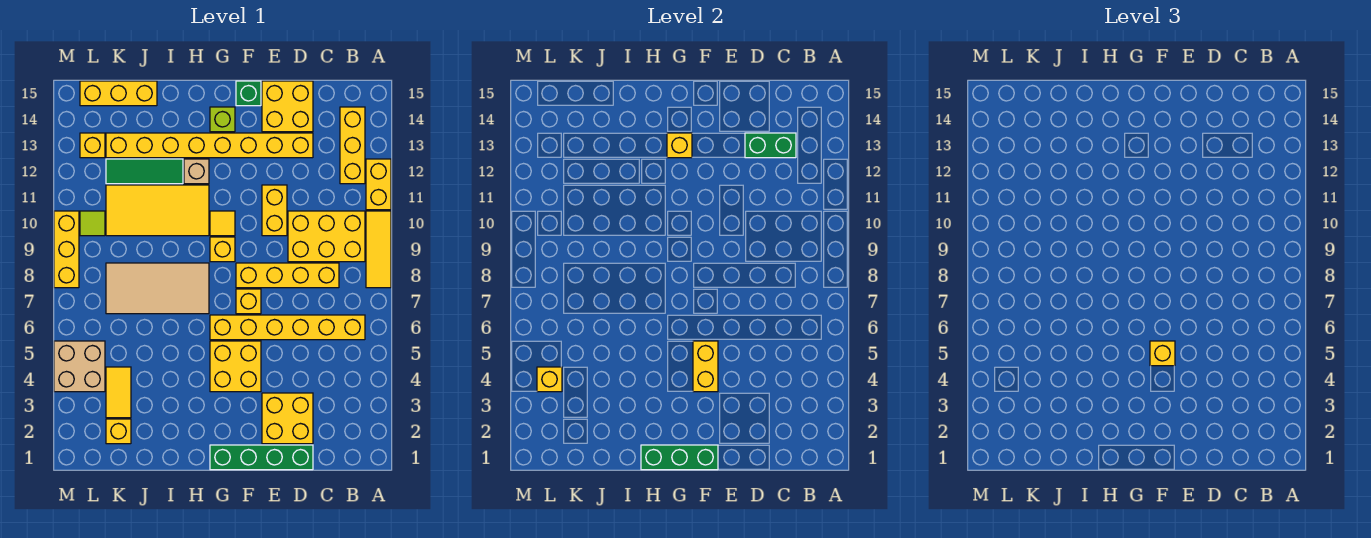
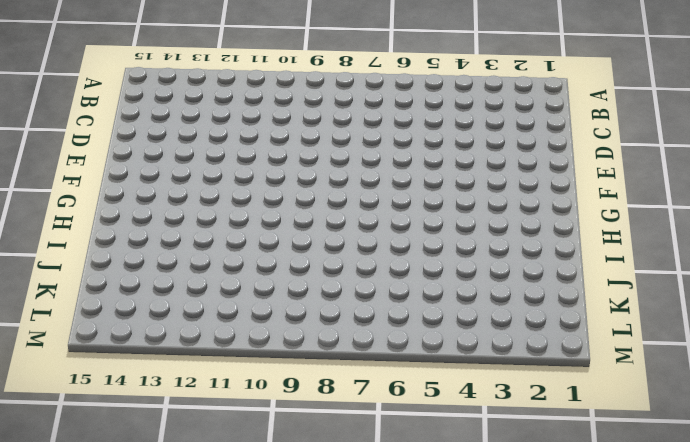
none -> yellow tile A8:A10 level 1
none -> yellow brick A11:A12 level 1
none -> yellow brick B6:G6 level 1
none -> yellow brick B9:D10 level 1

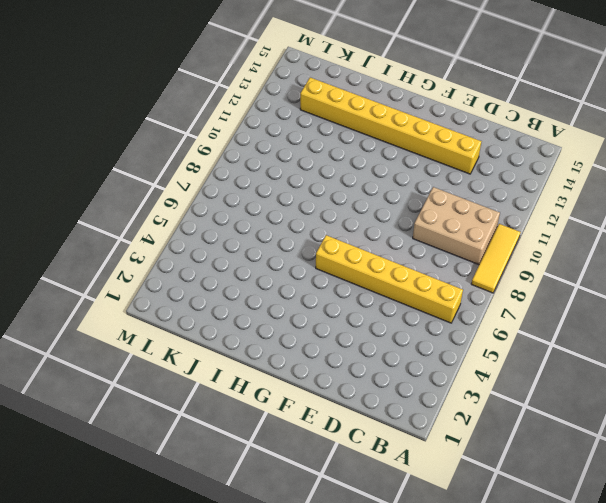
tan brick B9:D10 level 1 -> yellow brick B9:D10 level 1
none -> yellow brick A11:A12 level 1
none -> yellow brick B12:B14 level 1
none -> yellow brick C8:F8 level 1
none -> green brick D1:G1 level 1

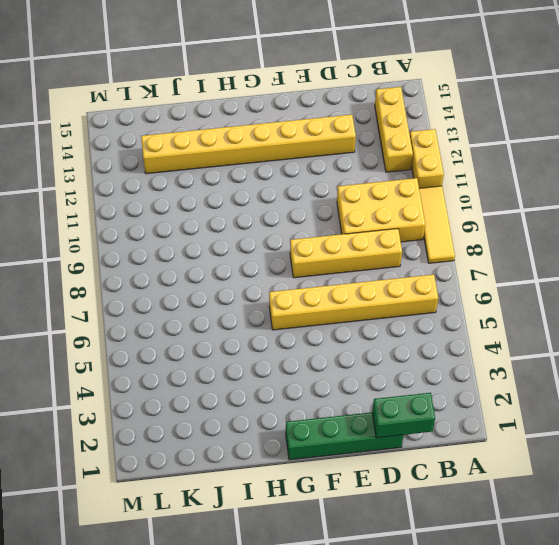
green brick C1:D1 level 2 -> green brick C13:D13 level 2
none -> yellow brick D2:E3 level 1
none -> yellow brick D14:E15 level 1
none -> yellow brick E10:E11 level 1
none -> yellow brick F4:G5 level 1

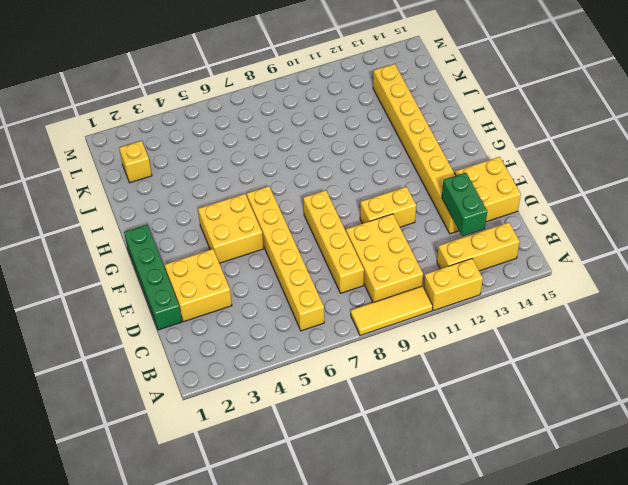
none -> yellow brick F7 level 1
none -> green brick F15 level 1
none -> yellow brick G9 level 1
none -> yellow tile G10 level 1

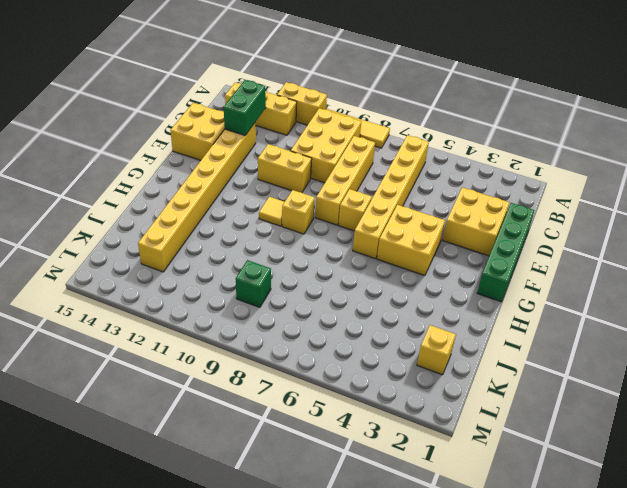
green brick K9 level 1 -> green brick F15 level 1
none -> lime brick G14 level 1
none -> tan tile H7:K8 level 1
none -> yellow tile H10:K11 level 1
none -> tan brick H12 level 1

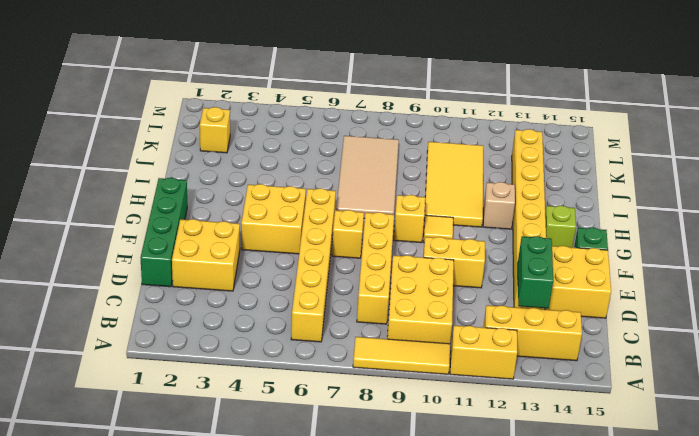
none -> green tile I12:K12 level 1
none -> yellow brick J15:L15 level 1
none -> yellow tile K3:K4 level 1
none -> tan brick L4:M5 level 1

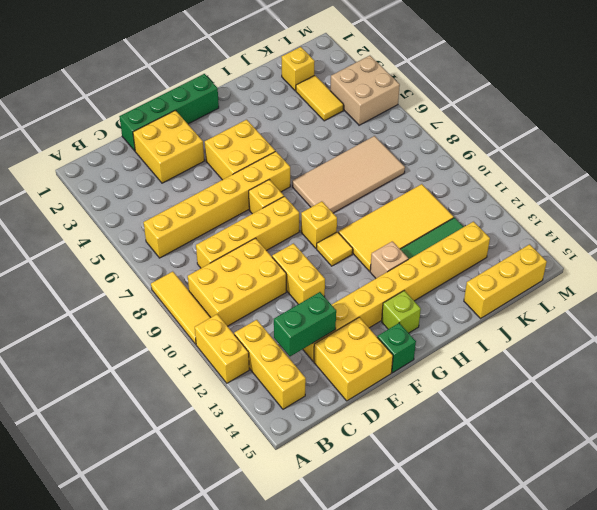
none -> lime tile L10 level 1
none -> yellow brick L13 level 1
none -> yellow brick M8:M10 level 1
none -> green brick F1:H1 level 2

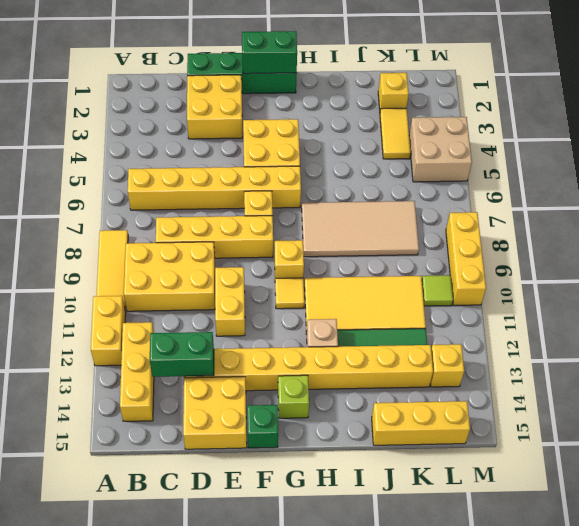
green brick F1:G1 level 2 -> green brick F1:H1 level 2
none -> yellow brick F4:F5 level 2
none -> yellow brick G13 level 2
none -> yellow brick L4 level 2
none -> yellow brick F5 level 3

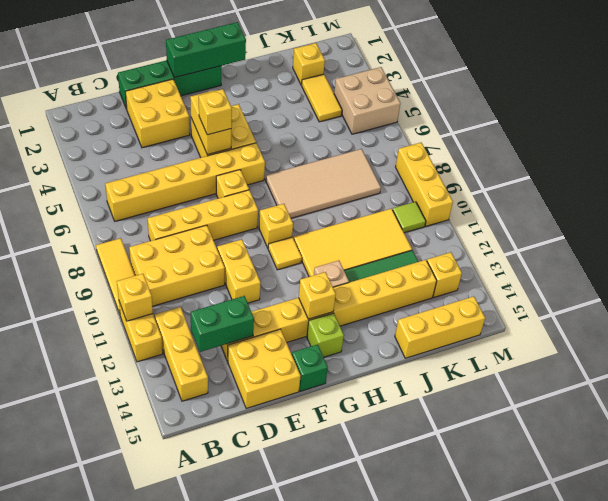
yellow brick A11 level 2 -> yellow brick L4 level 2

